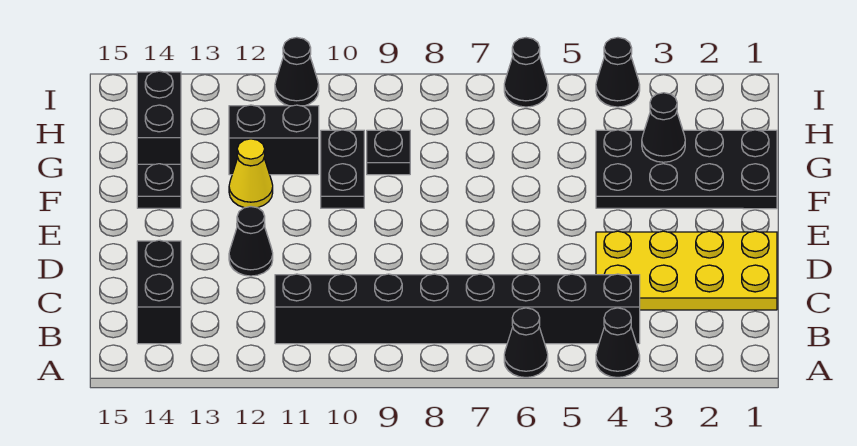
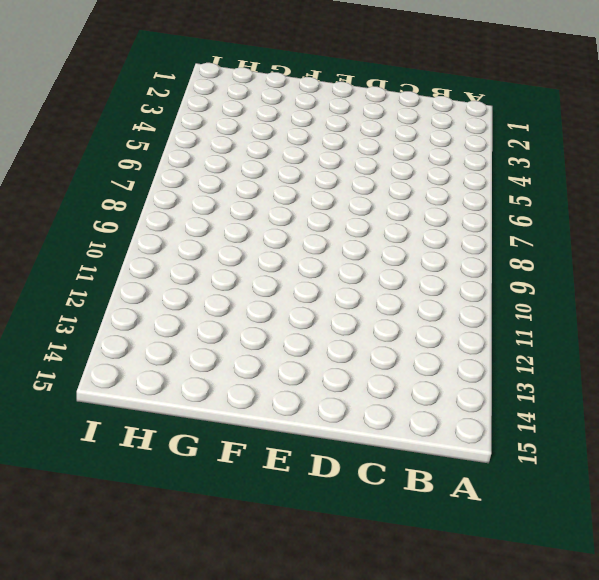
none -> black cone A4 level 1
none -> black cone A6 level 1
none -> black brick B4:B11 level 1

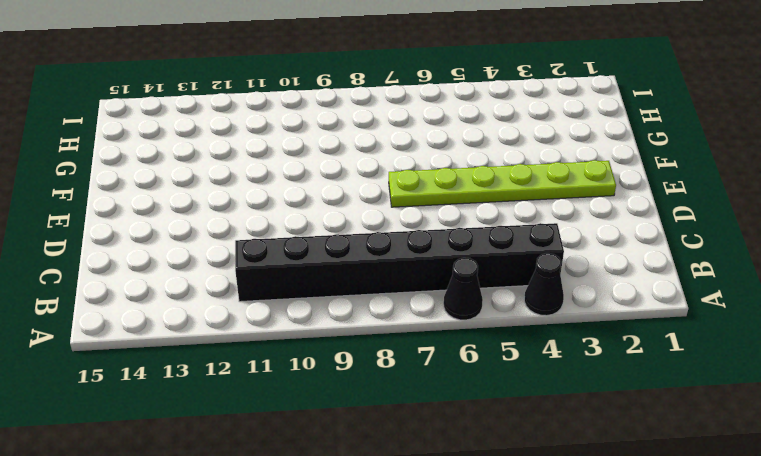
lime plate E2:E7 level 1 -> none
none -> black brick B14:C14 level 1
none -> yellow plate C1:D4 level 1
none -> black cone D12 level 1

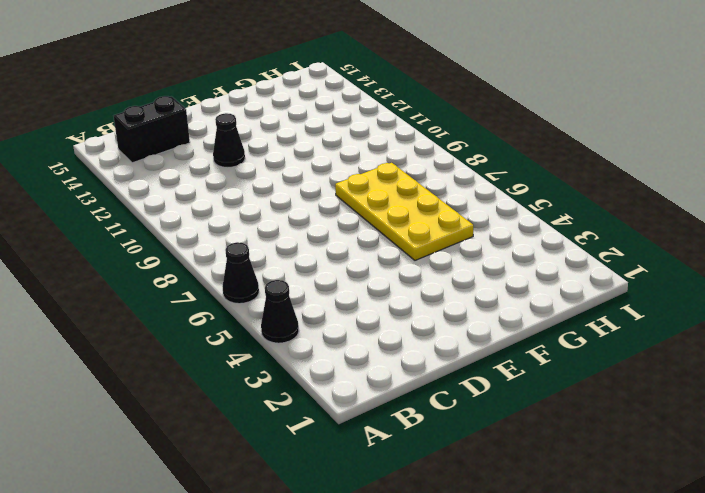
yellow plate F5:G8 level 1 -> yellow plate C1:D4 level 1
none -> black brick B4:B11 level 1
none -> black plate F1:G4 level 1
none -> black plate F10:G10 level 1

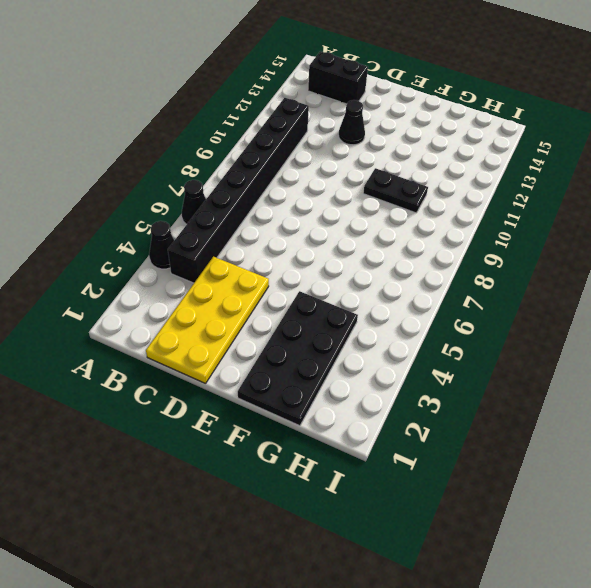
none -> yellow cone F12 level 1
none -> black plate F14 level 1
none -> black plate G9 level 1

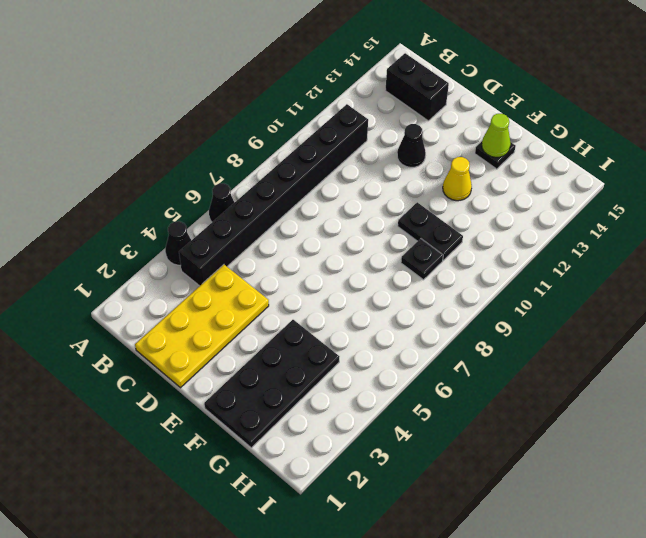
lime cone F14 level 2 -> none
none -> black brick G11:G12 level 1
none -> black brick G14:H14 level 1
none -> black cone I4 level 1

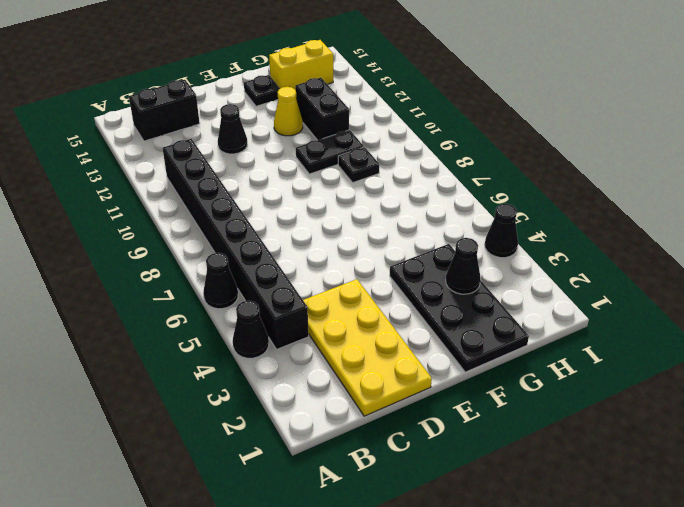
yellow brick G14:H14 level 1 -> black brick G14:H14 level 1
none -> black cone I6 level 1
none -> black cone I11 level 1

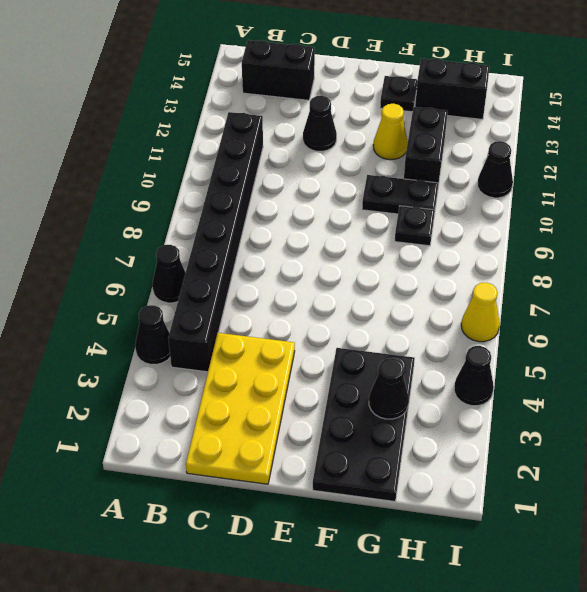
yellow cone I6 level 1 -> black cone I6 level 1

